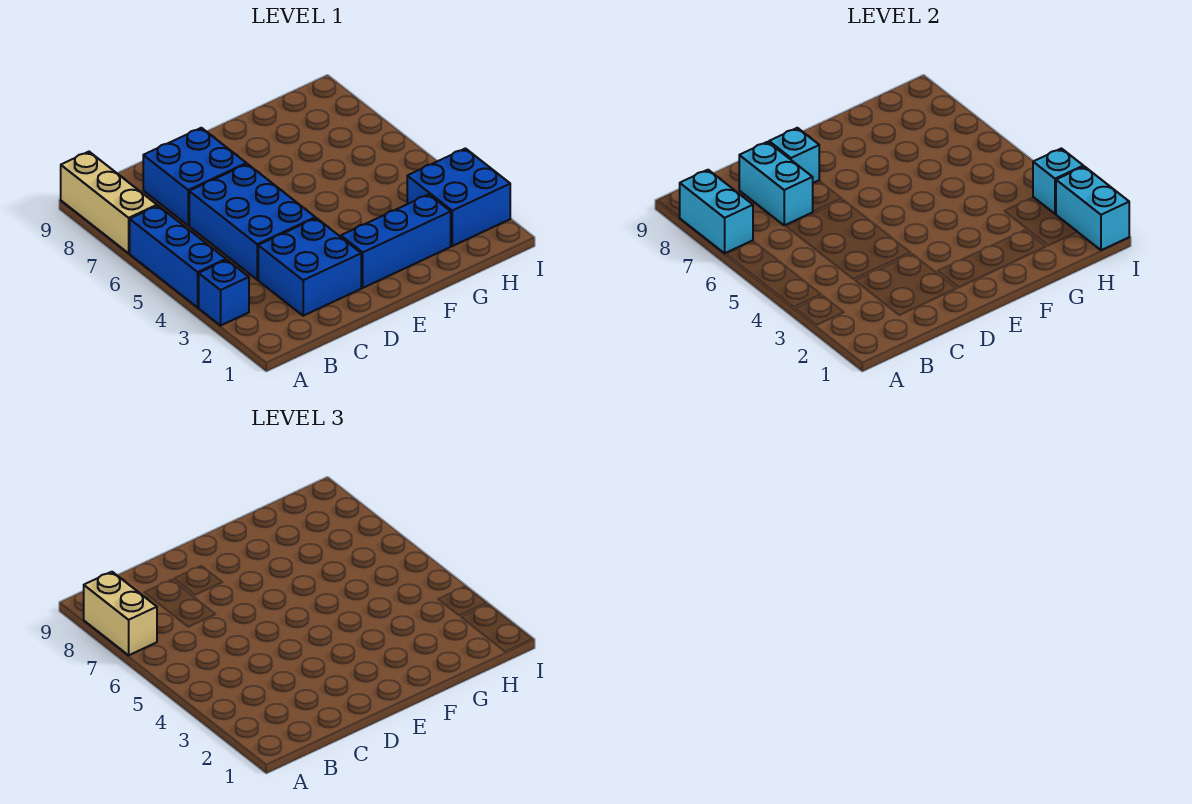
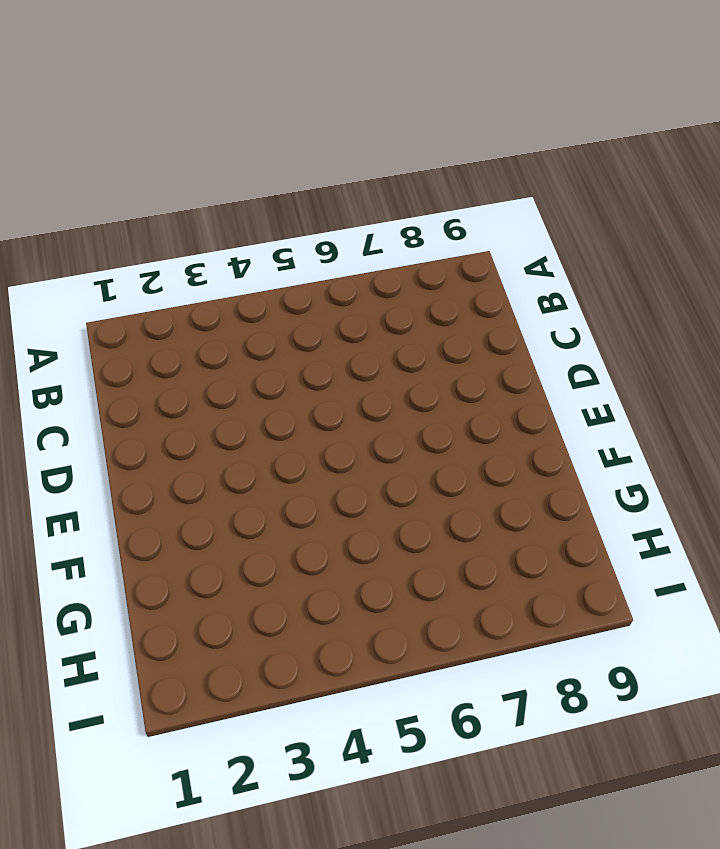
none -> blue brick A3 level 1
none -> blue brick A4:A6 level 1
none -> tan brick A7:A9 level 1

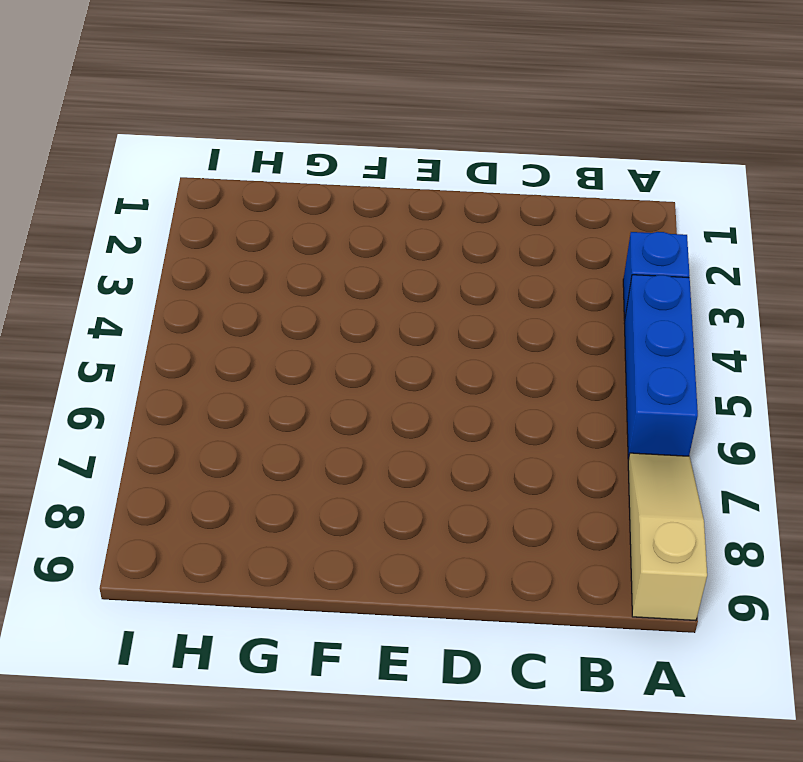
tan slope A7:A9 level 1 top 9 -> tan brick A7:A9 level 1
none -> blue brick C2:D3 level 1
none -> blue brick C4:D6 level 1
none -> blue brick C7:D8 level 1

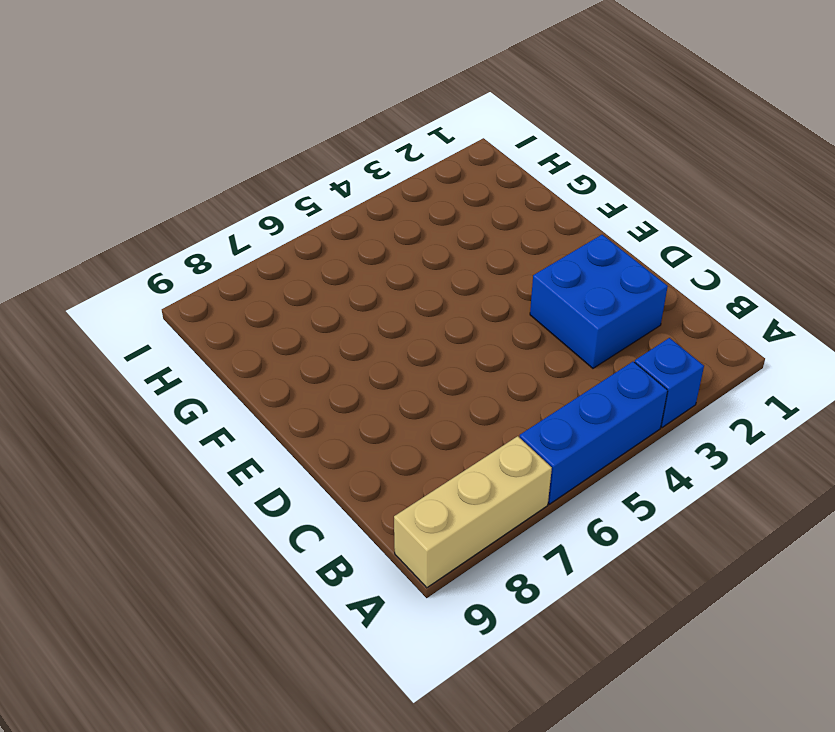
none -> blue brick C4:D6 level 1
none -> blue brick C7:D8 level 1
none -> blue brick E2:G2 level 1

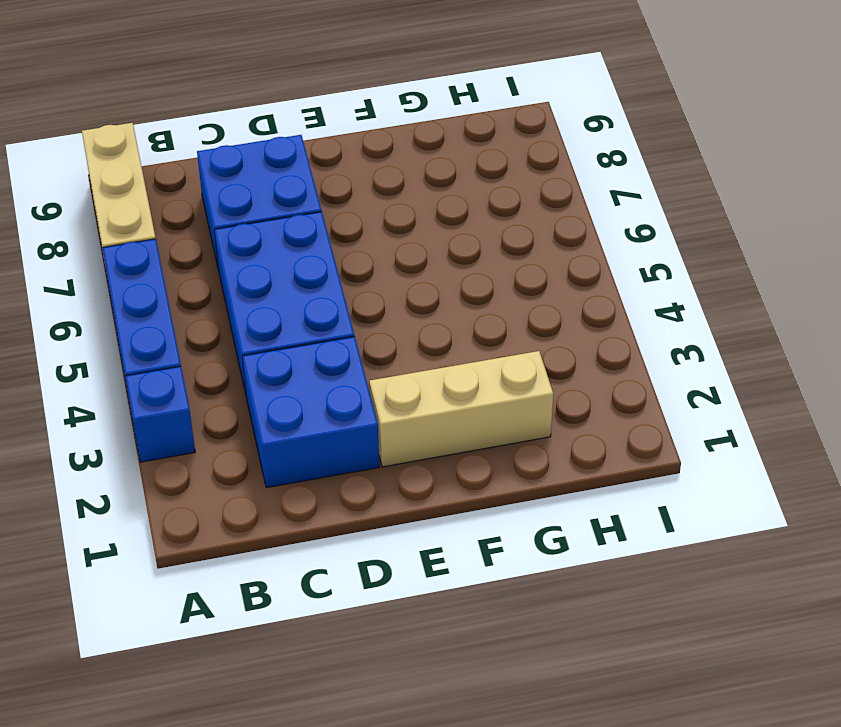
tan brick E2:G2 level 1 -> blue brick E2:G2 level 1
none -> blue brick H2:I3 level 1
none -> cyan brick A7:A8 level 2
none -> cyan brick C7:C8 level 2

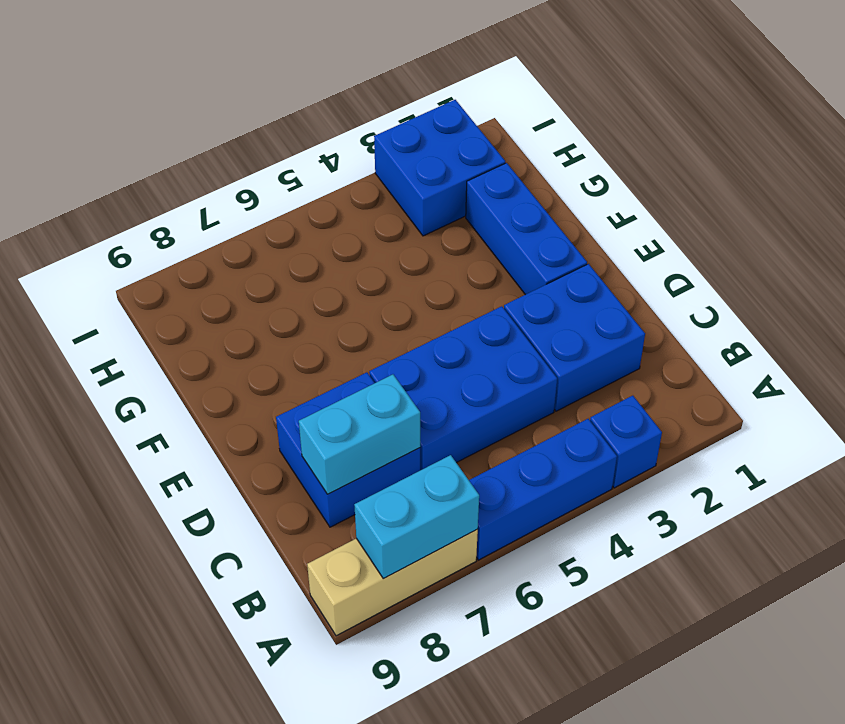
none -> cyan brick D8 level 2
none -> cyan brick I1:I2 level 2
none -> cyan brick I3 level 2

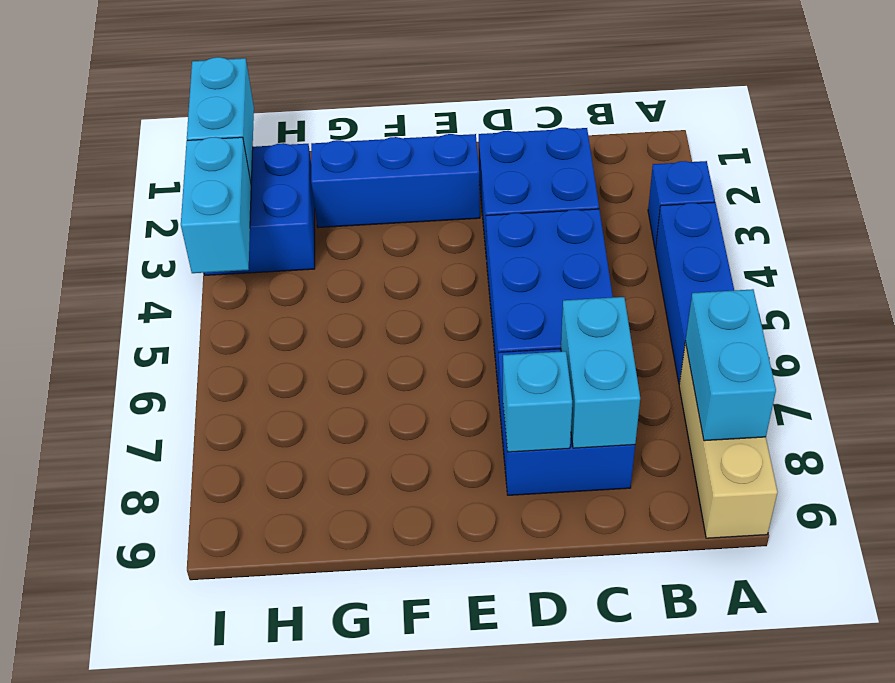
cyan brick I3:I4 level 2 -> cyan brick I3 level 2
none -> tan brick A7:A8 level 3

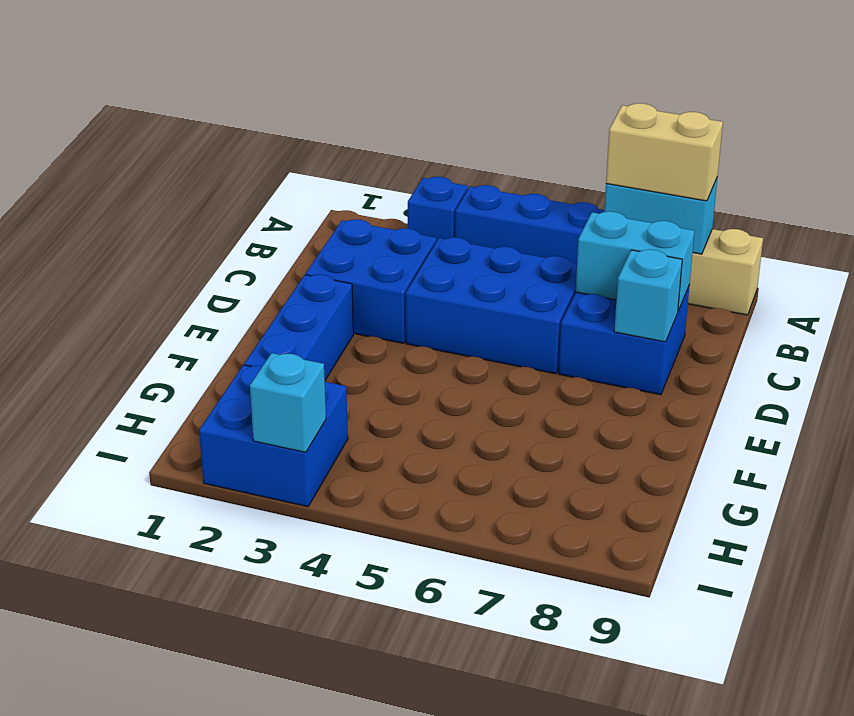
none -> cyan brick I1:I2 level 2

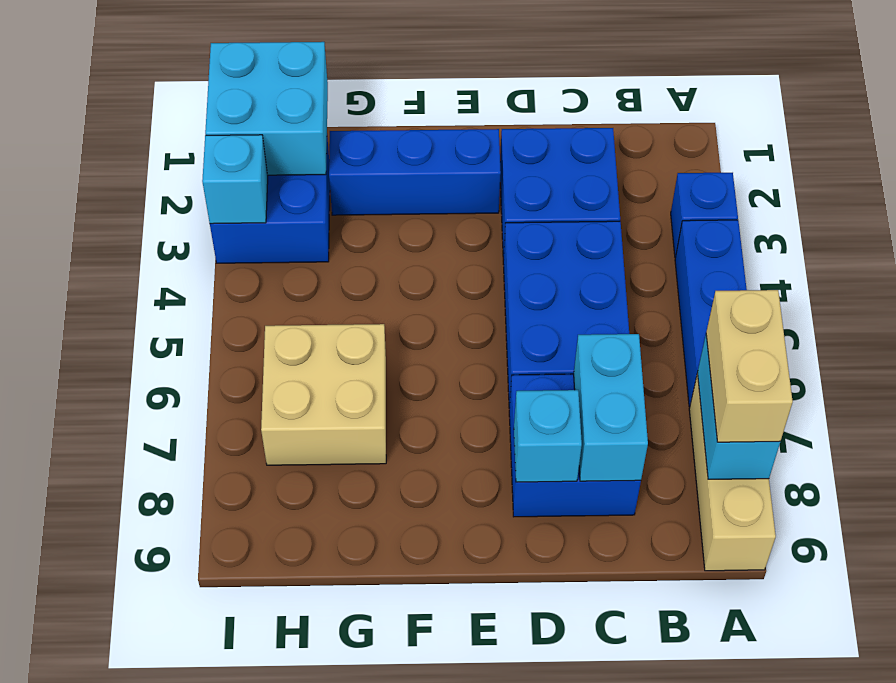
tan brick G6:H7 level 1 -> none
cyan brick H1:I2 level 2 -> cyan brick I1:I2 level 2

